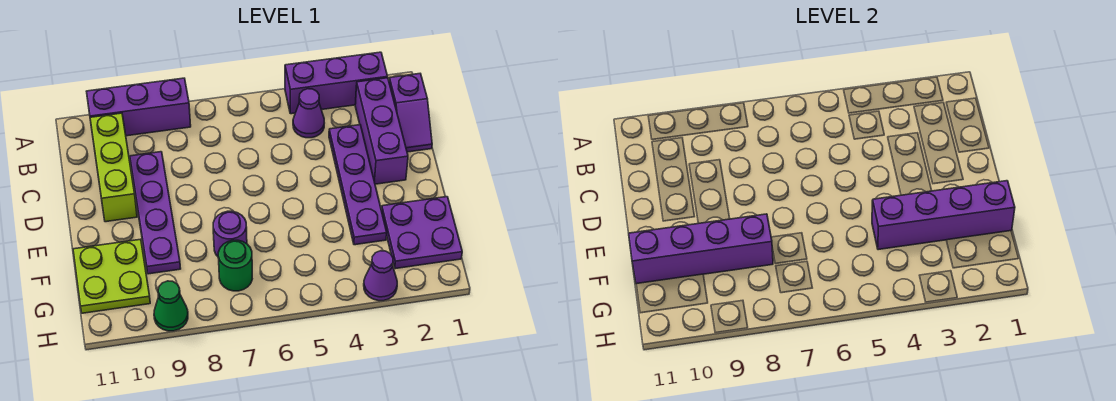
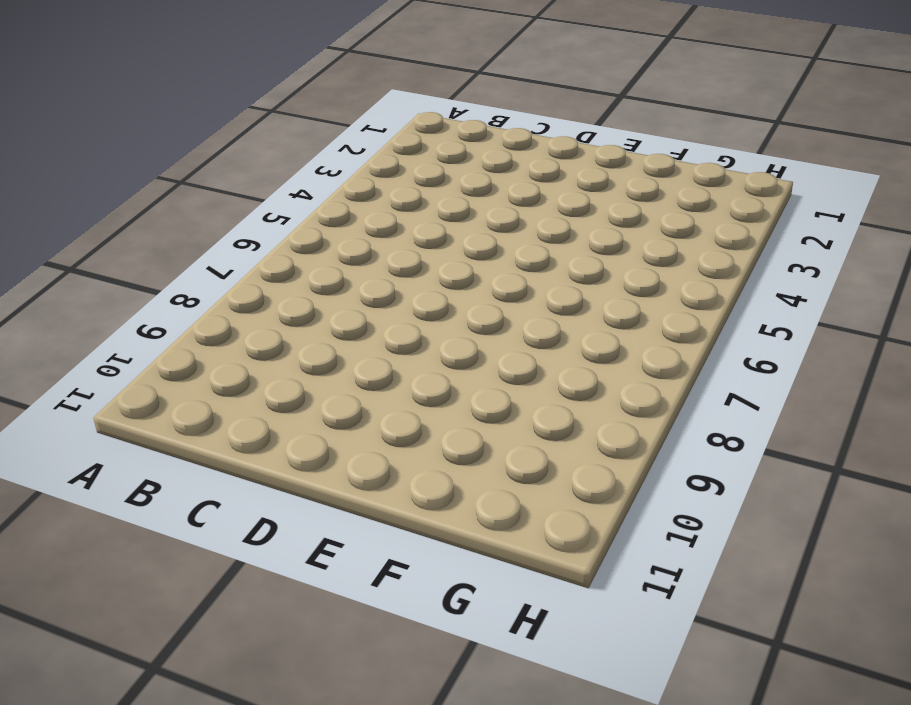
none -> purple brick A2:A4 level 1
none -> purple brick A8:A10 level 1
none -> purple slope B1:C1 level 1 top B

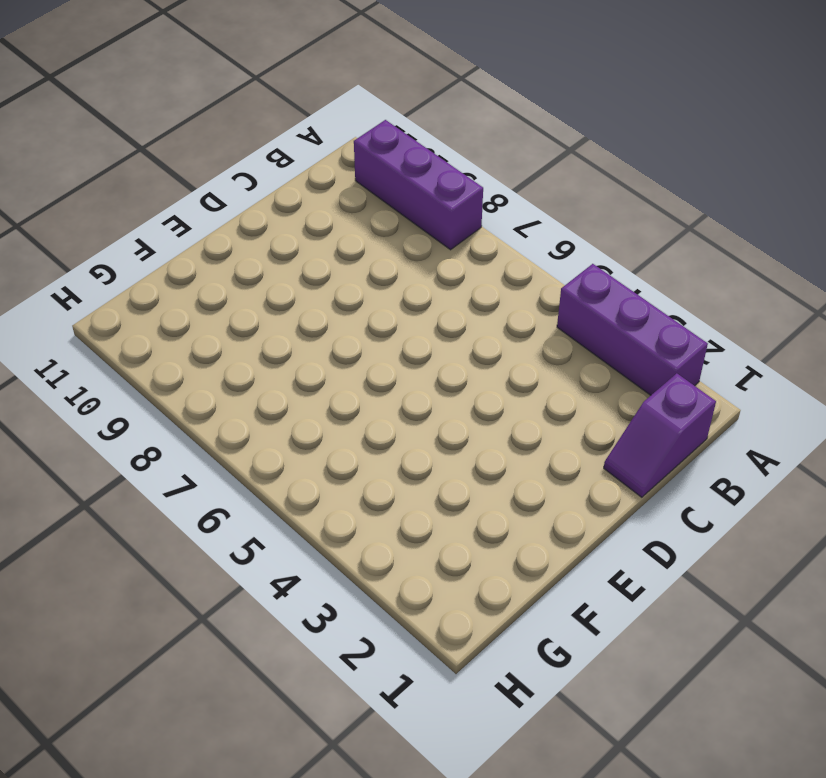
none -> purple brick B2:D2 level 1
none -> purple cone B4 level 1
none -> lime brick B10:D10 level 1

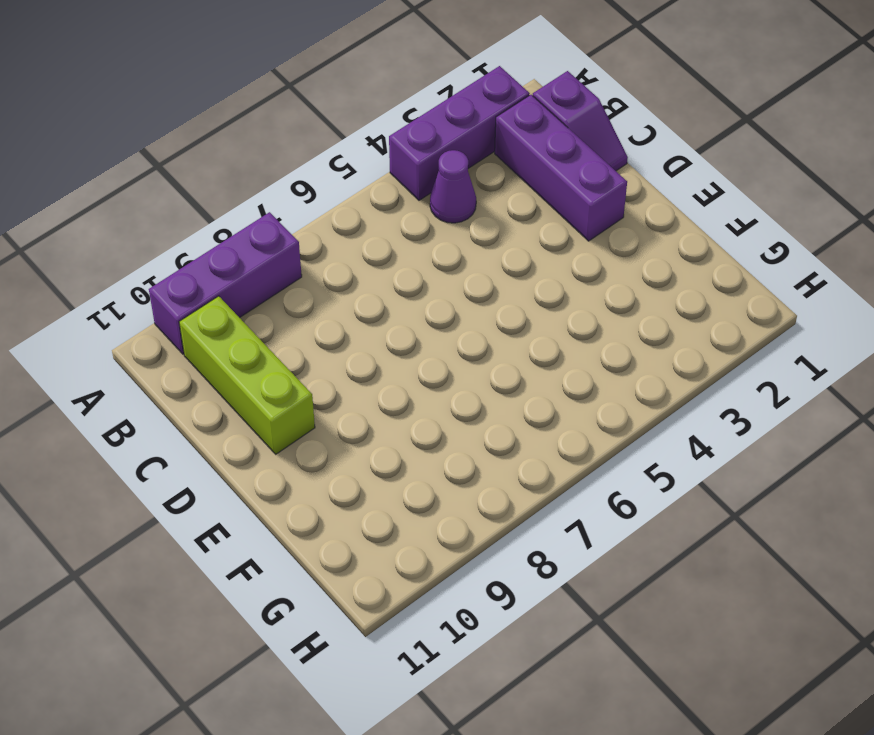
none -> purple plate C3:F3 level 1
none -> purple plate C9:F9 level 1
none -> purple plate F1:G2 level 1

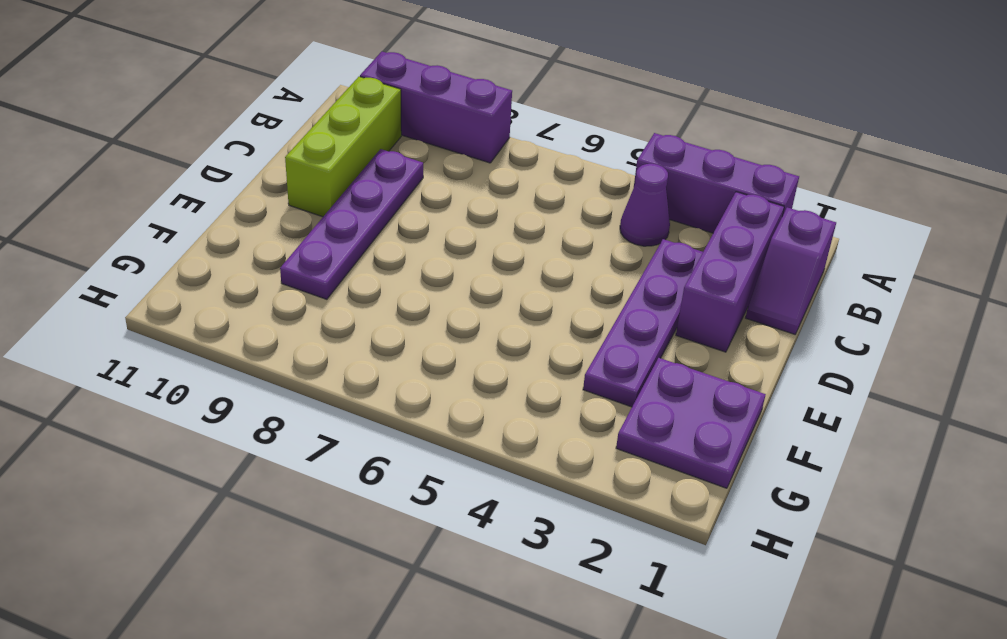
none -> purple round brick F7 level 1
none -> lime plate F10:G11 level 1
none -> green round brick G7 level 1

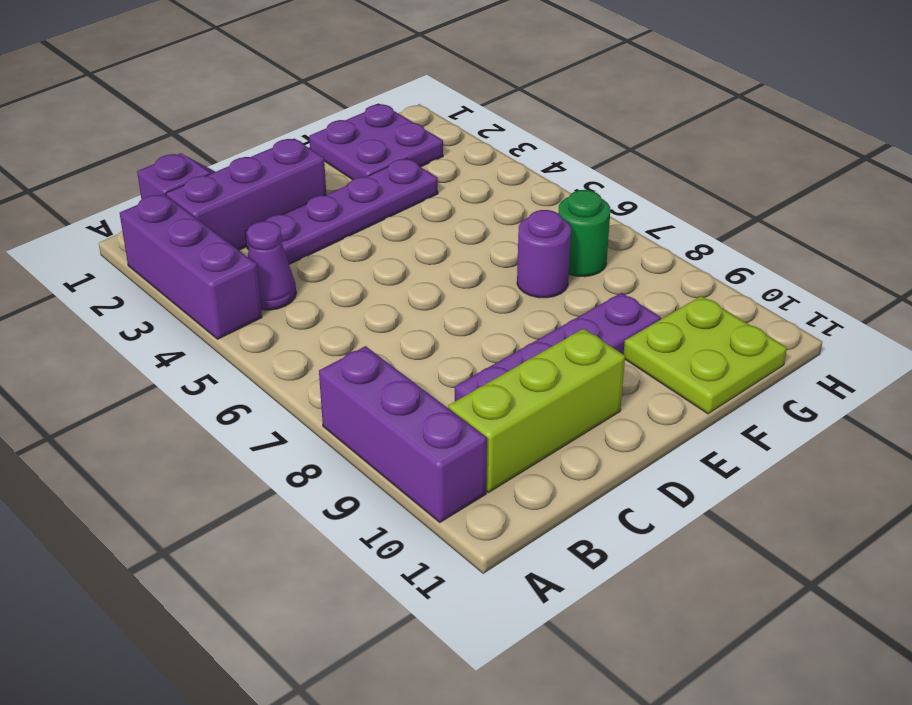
none -> purple cone H3 level 1
none -> green cone H9 level 1
none -> purple brick F1:F4 level 2

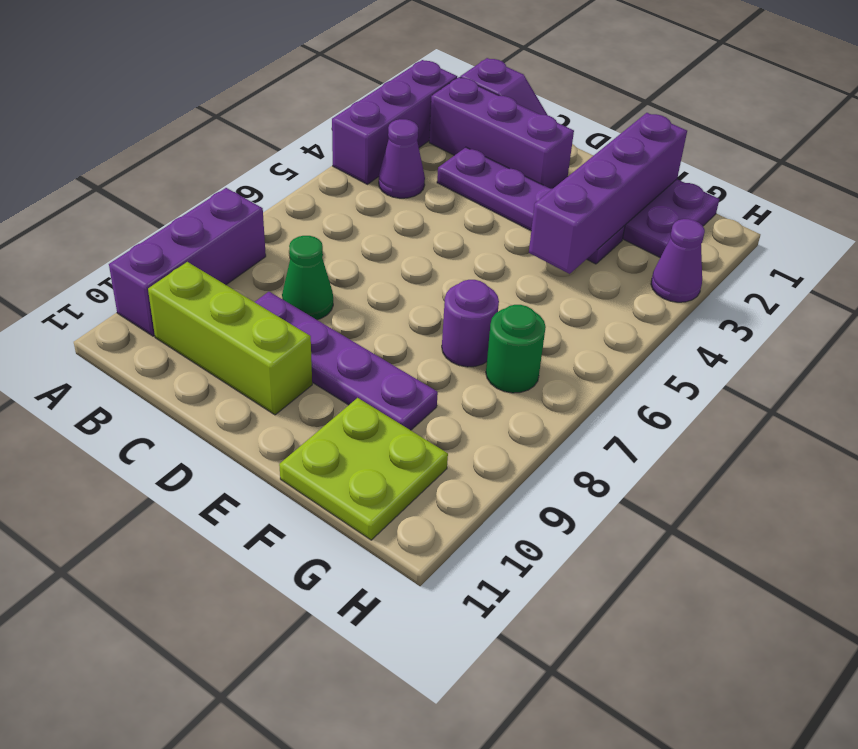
green cone C8 level 1 -> green cone H9 level 1
none -> purple brick F8:F11 level 2

